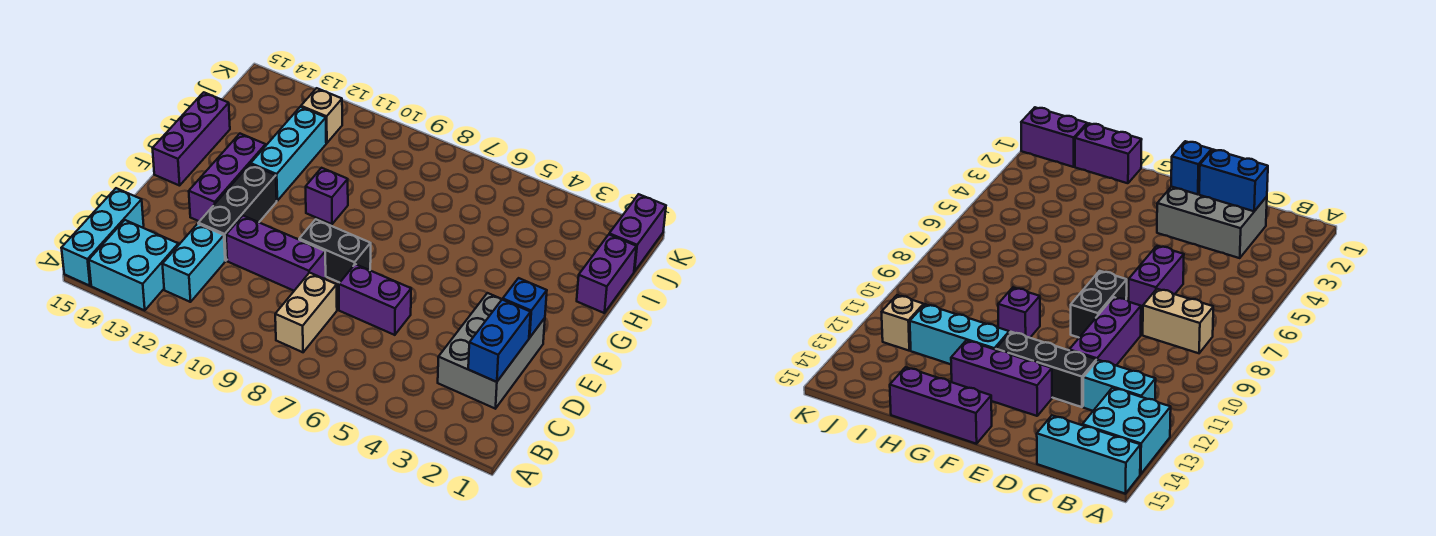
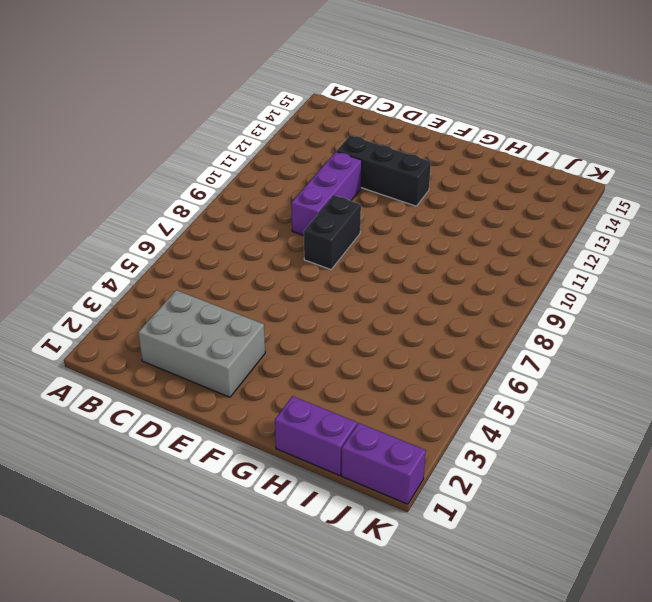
none -> cyan brick A13:B14 level 1
none -> cyan brick A15:C15 level 1
none -> tan brick B8:C8 level 1

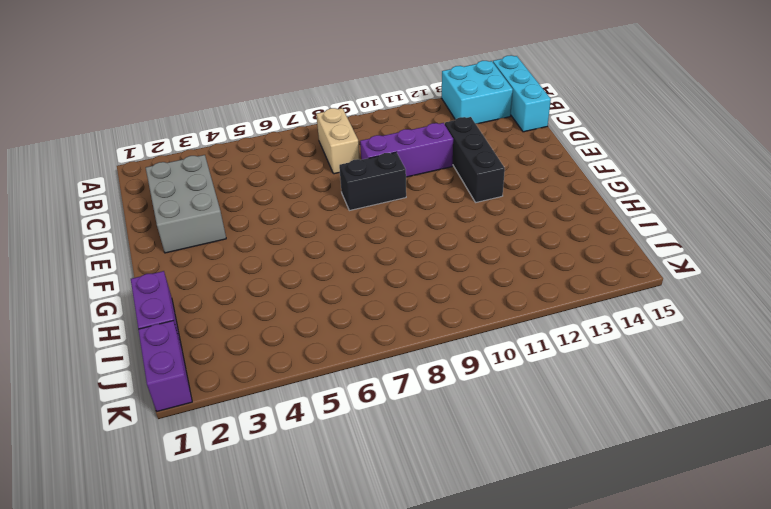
none -> cyan brick B12:C12 level 1
none -> purple brick D6:D7 level 1
none -> purple brick E13:G13 level 1

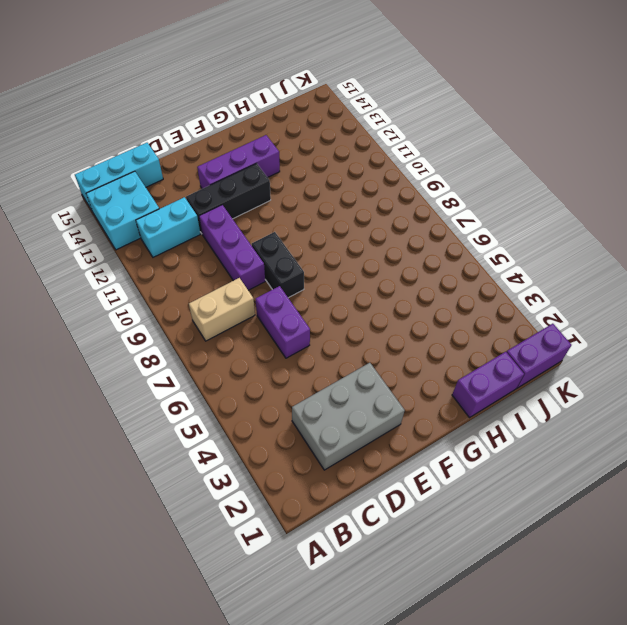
none -> purple brick F15:H15 level 1
none -> purple brick G10 level 1
none -> cyan brick G12:I12 level 1

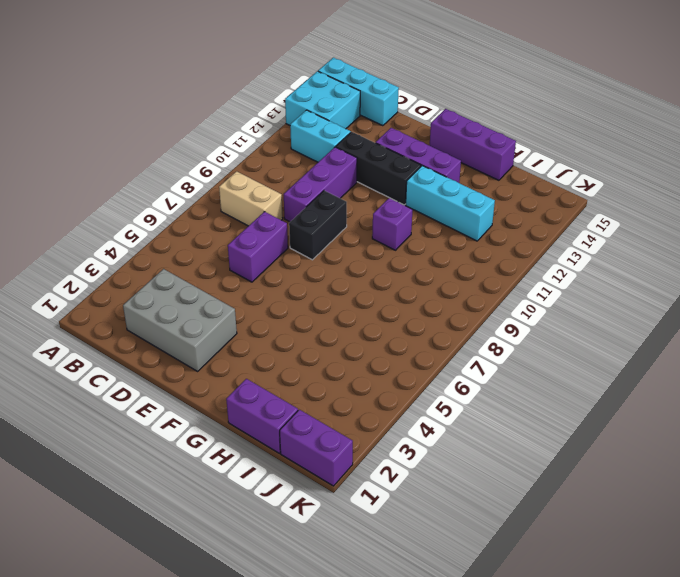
none -> tan brick J12 level 1
none -> blue brick C2:D2 level 2
none -> blue brick E2 level 2

